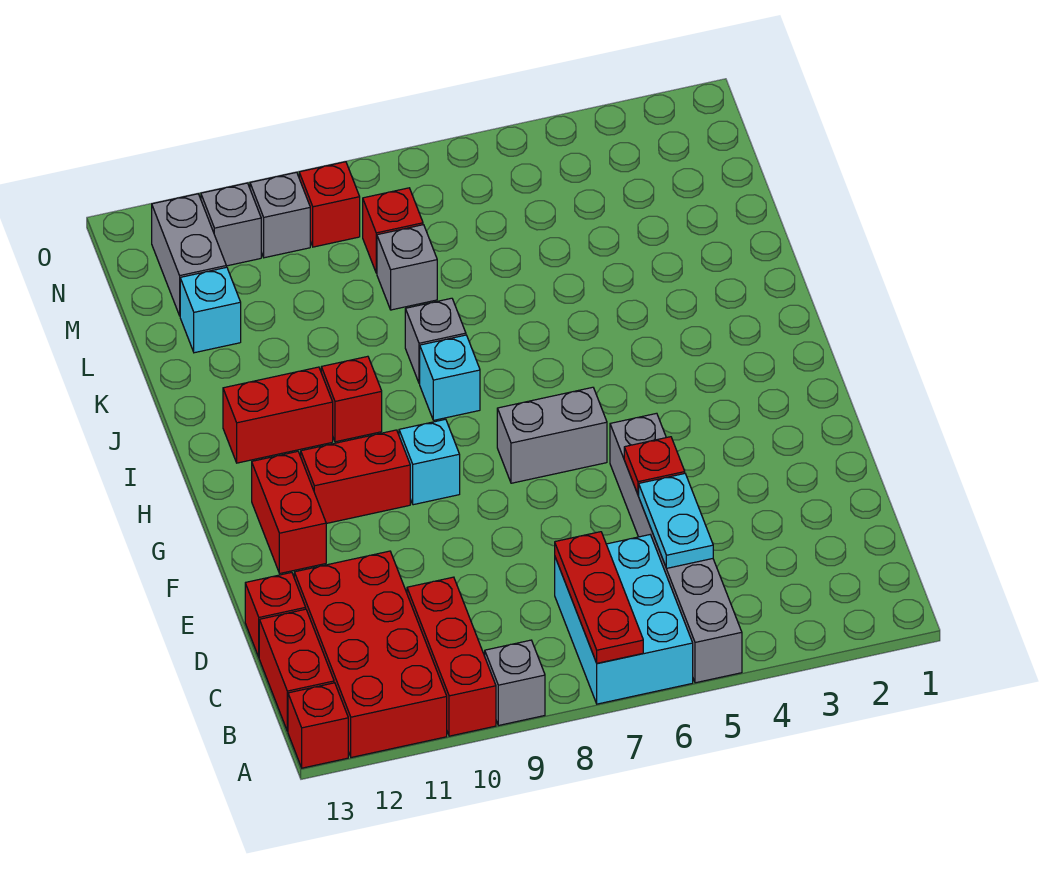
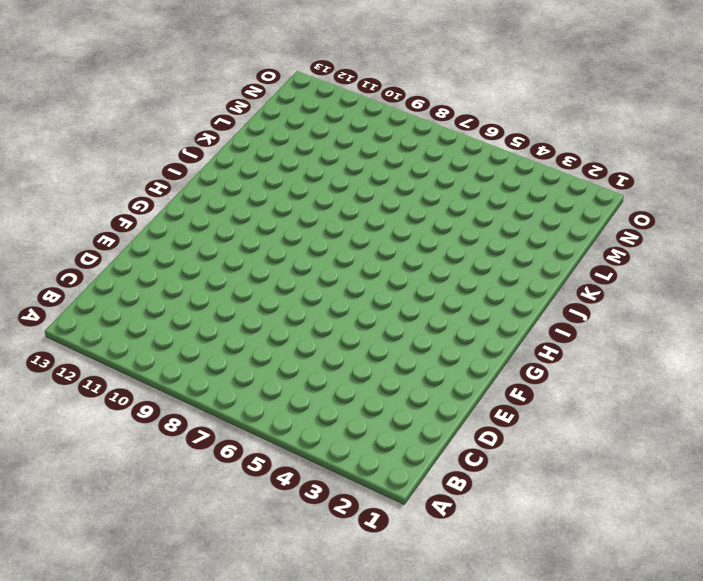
none -> grey brick A5:F5 level 1
none -> cyan brick A6:C7 level 1
none -> grey brick A9 level 1

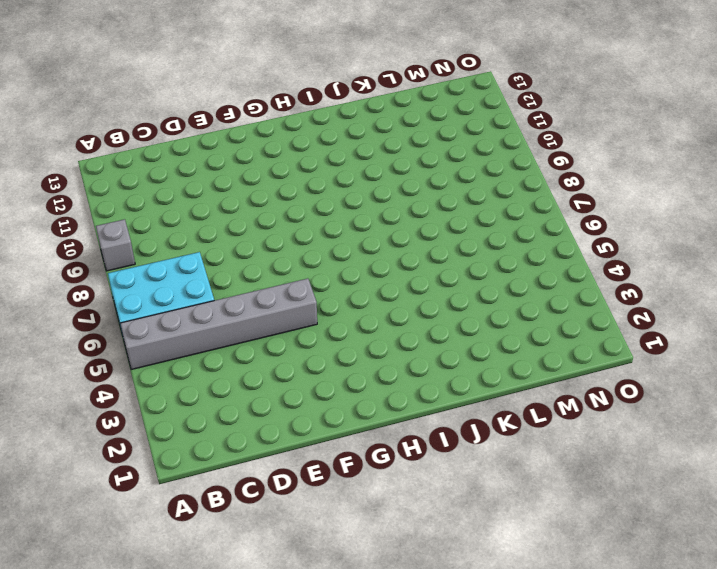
none -> red brick A10:C10 level 1
none -> red brick A11:D12 level 1
none -> red brick A13 level 1

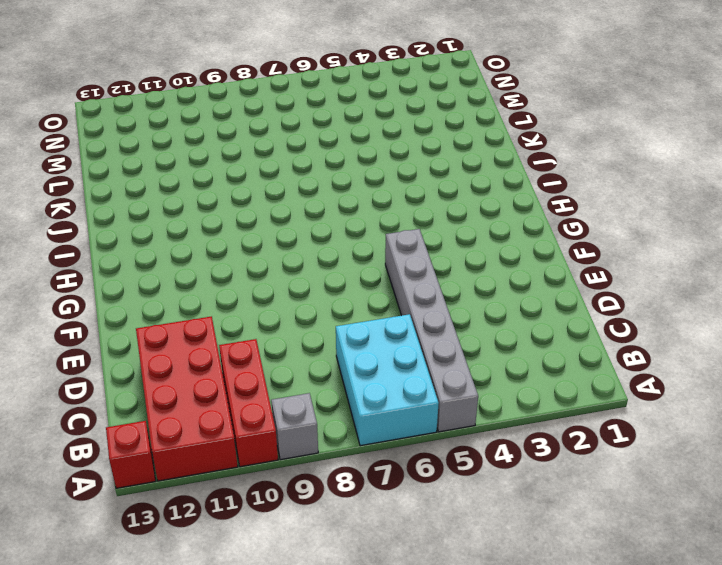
none -> red brick B13:C13 level 1
none -> red brick D13 level 1
none -> red brick F12:G12 level 1

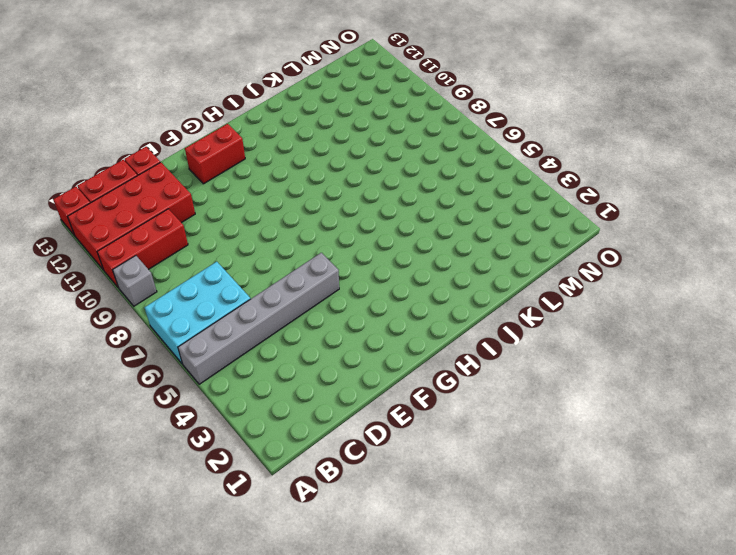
none -> grey brick G6:G7 level 1
none -> cyan brick G9 level 1
none -> red brick G10:G11 level 1

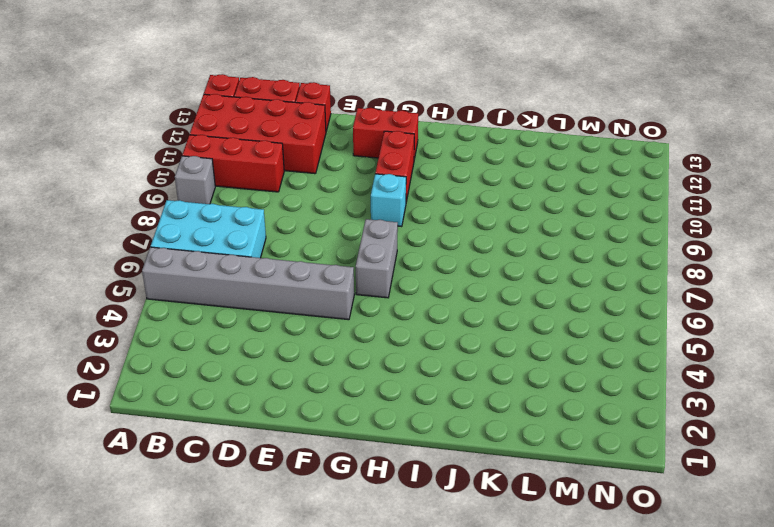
none -> cyan brick I8 level 1
none -> red brick I10 level 1
none -> red brick I11:I12 level 1

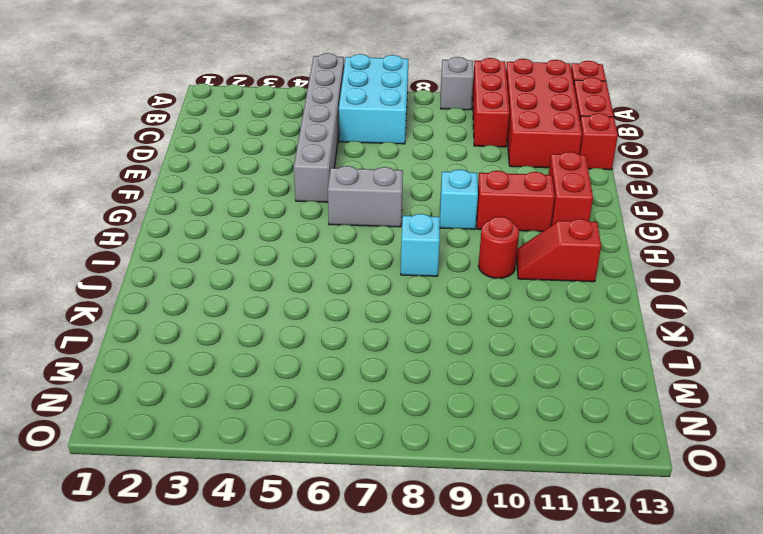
red round brick I10 level 1 -> red brick I10 level 1
red slope I11:I12 level 1 top 12 -> red brick I11:I12 level 1
none -> grey brick J8 level 1
none -> grey brick L8 level 1
none -> cyan brick L12 level 1

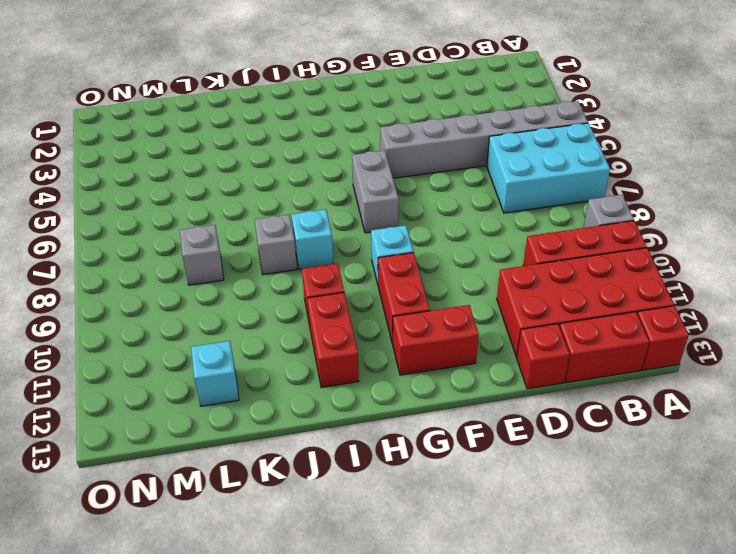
none -> red brick M8 level 1
none -> grey brick M12:N12 level 1
none -> red brick N9 level 1

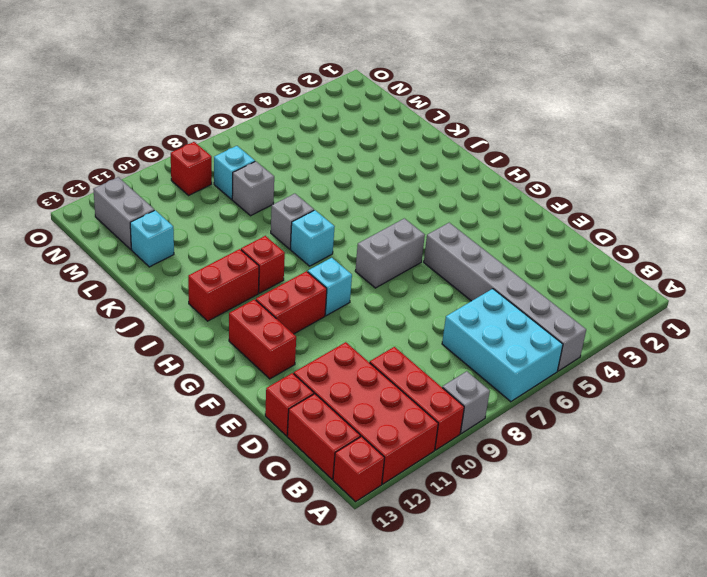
cyan brick M8 level 1 -> red brick M8 level 1
none -> grey brick N10 level 1
none -> grey brick N11 level 1
none -> red plate A7:C7 level 2

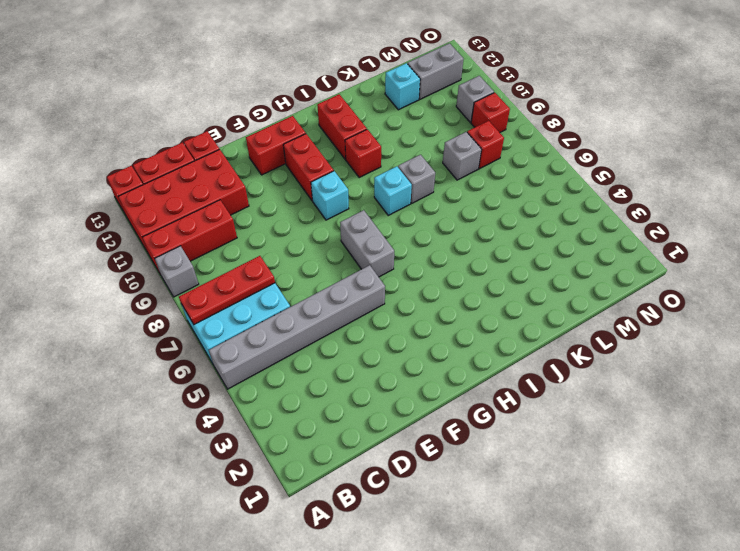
none -> grey brick N11 level 1
none -> cyan plate C5:D5 level 2
none -> red plate E5 level 2

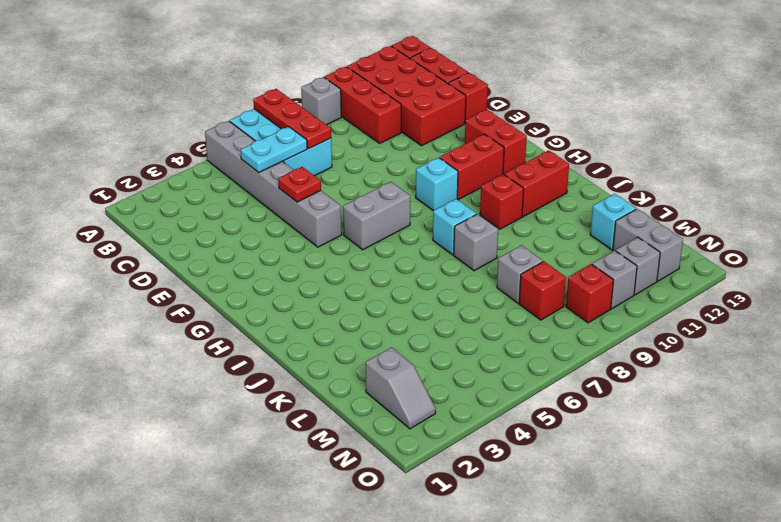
cyan plate C5:C6 level 2 -> cyan plate C5:D5 level 2
grey slope M2:N2 level 1 top M -> none

